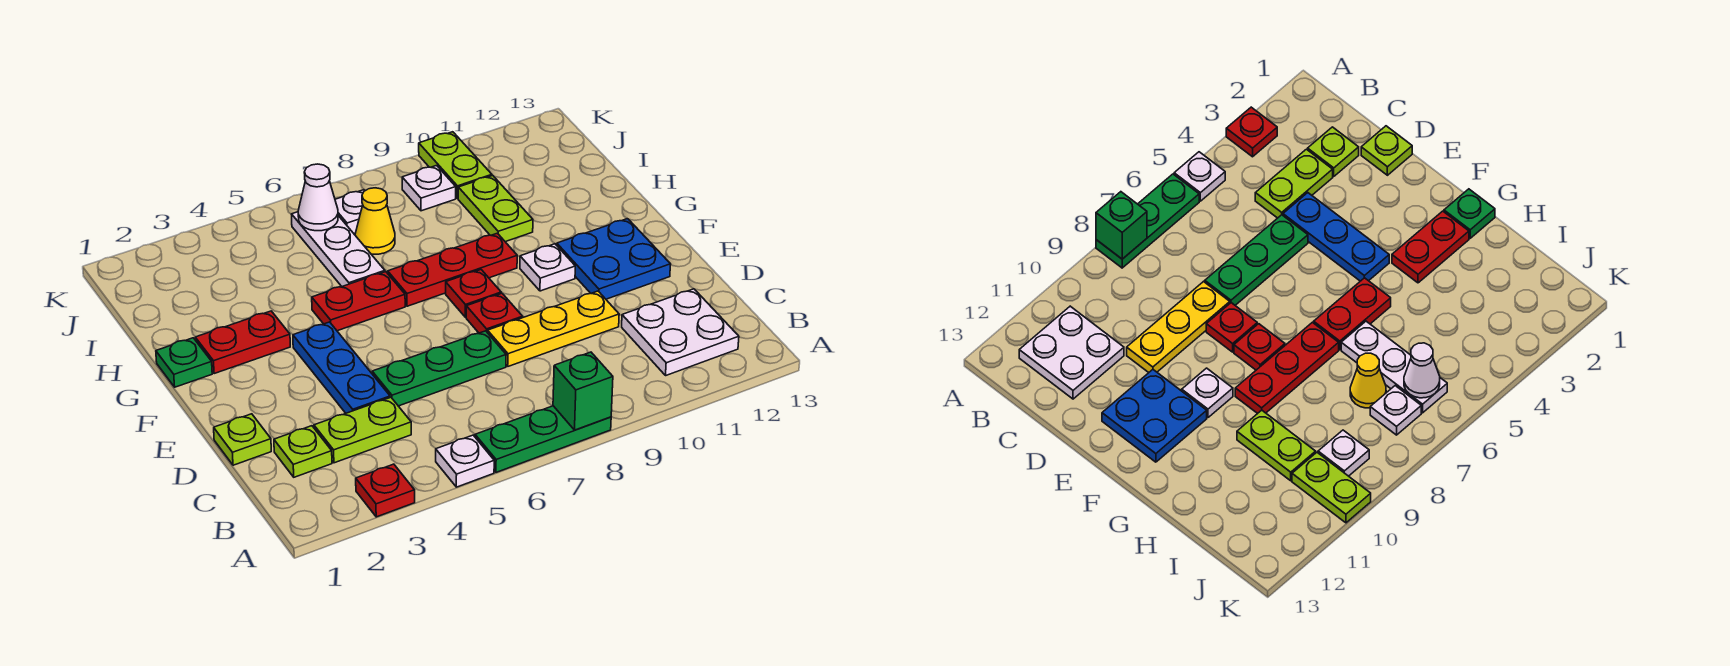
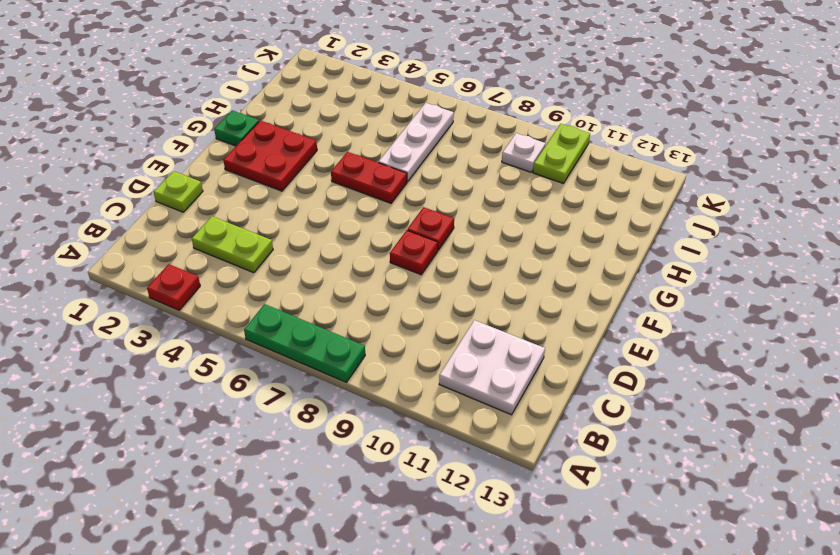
red plate F2:G3 level 1 -> red plate G2:G3 level 1
none -> white plate A5 level 1
none -> lime plate C2 level 1
none -> blue plate D4:F4 level 1

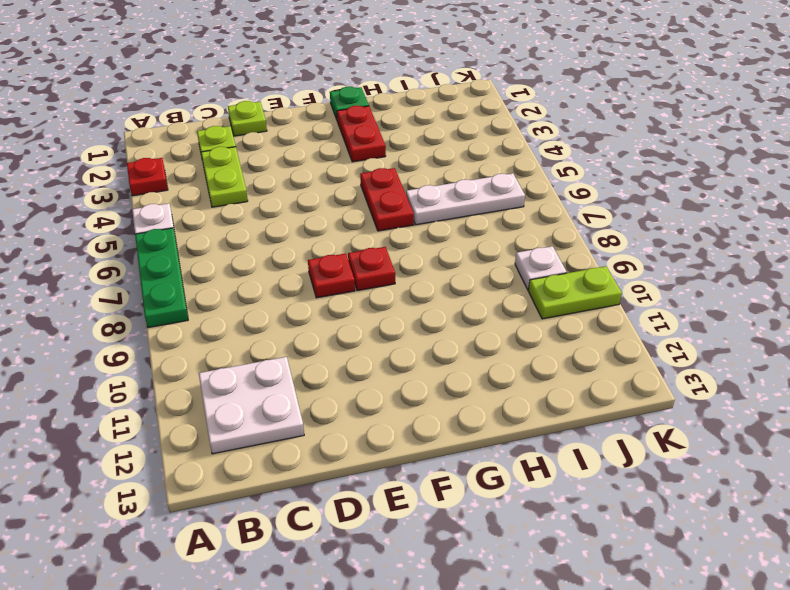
none -> blue plate D4:F4 level 1
none -> green plate D5:D7 level 1
none -> yellow plate D8:D10 level 1

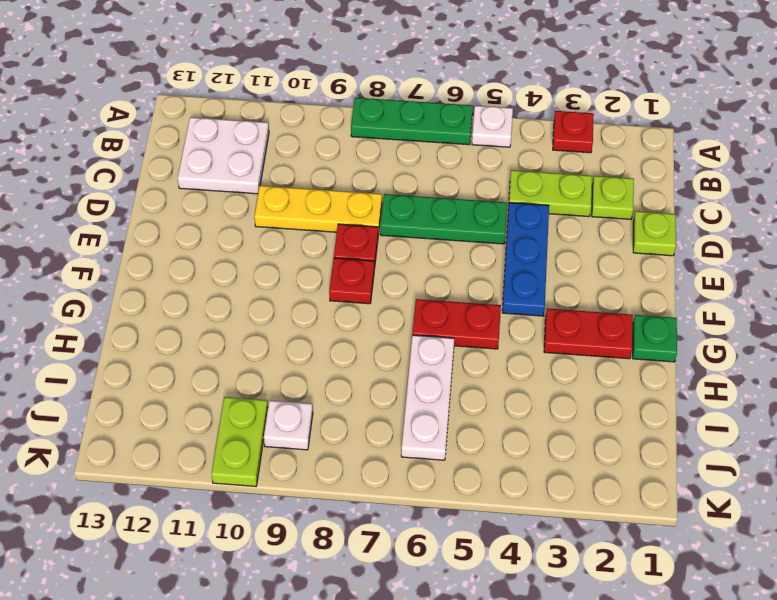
none -> blue plate E11:F12 level 1
none -> white plate F10 level 1
none -> red plate G7:G9 level 1

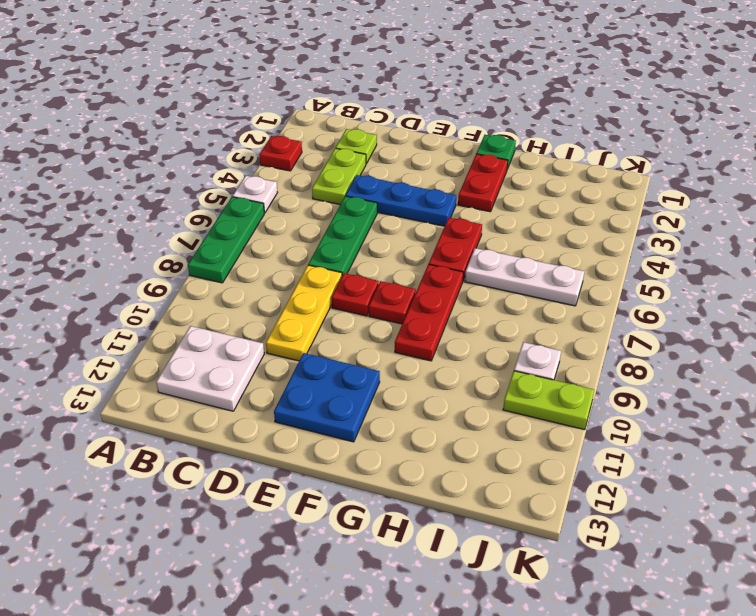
none -> lime plate D1 level 1
none -> white plate F10 level 1
none -> lime plate H10:I10 level 1

